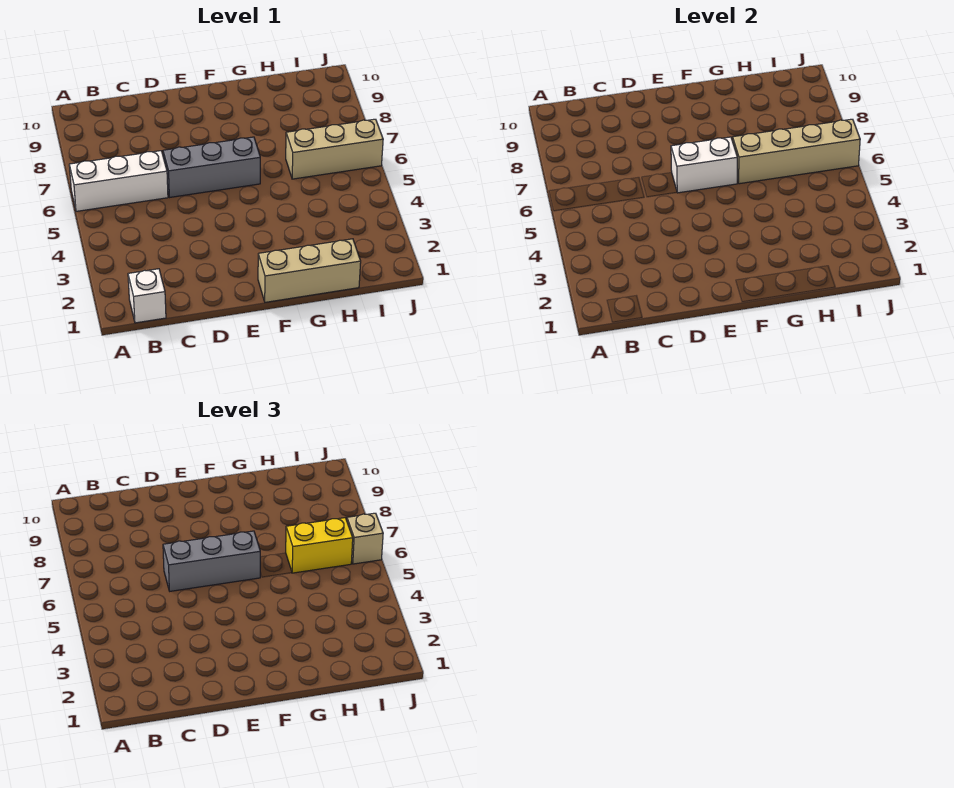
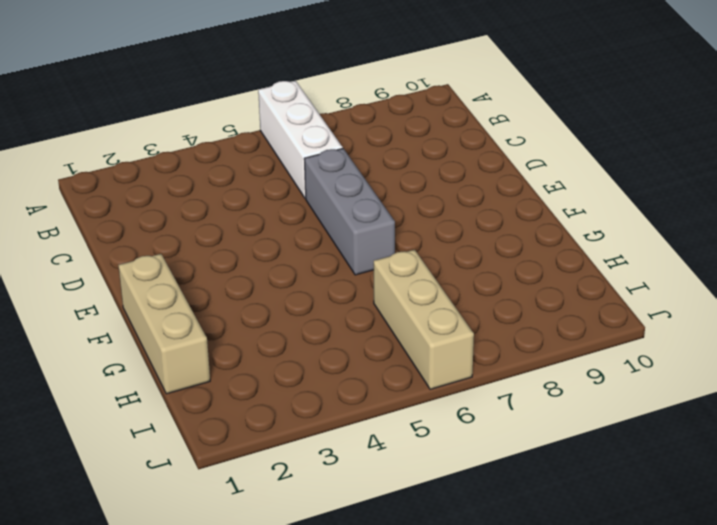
none -> white brick B1 level 1
none -> white brick E6:F6 level 2

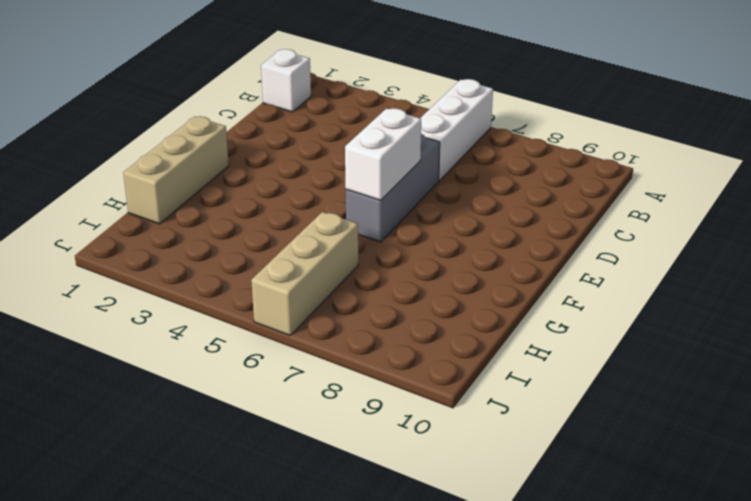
none -> tan brick G6:J6 level 2
none -> grey brick D6:F6 level 3

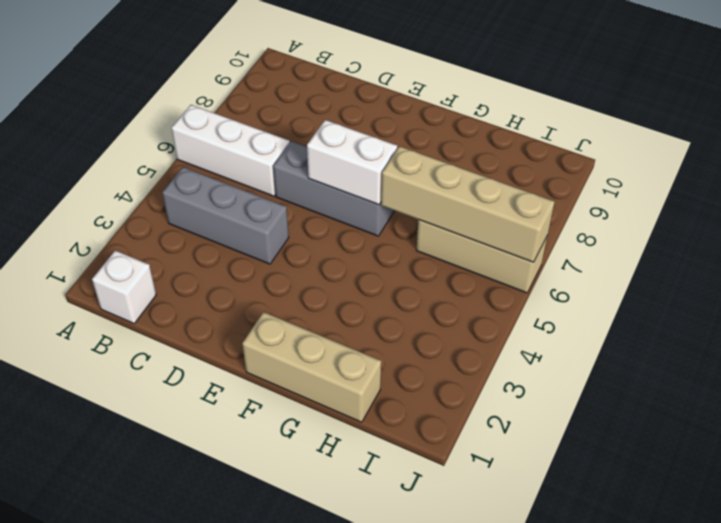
grey brick B4:D4 level 1 -> grey brick D6:F6 level 3
none -> yellow brick H6:I6 level 3
none -> tan brick J6 level 3

